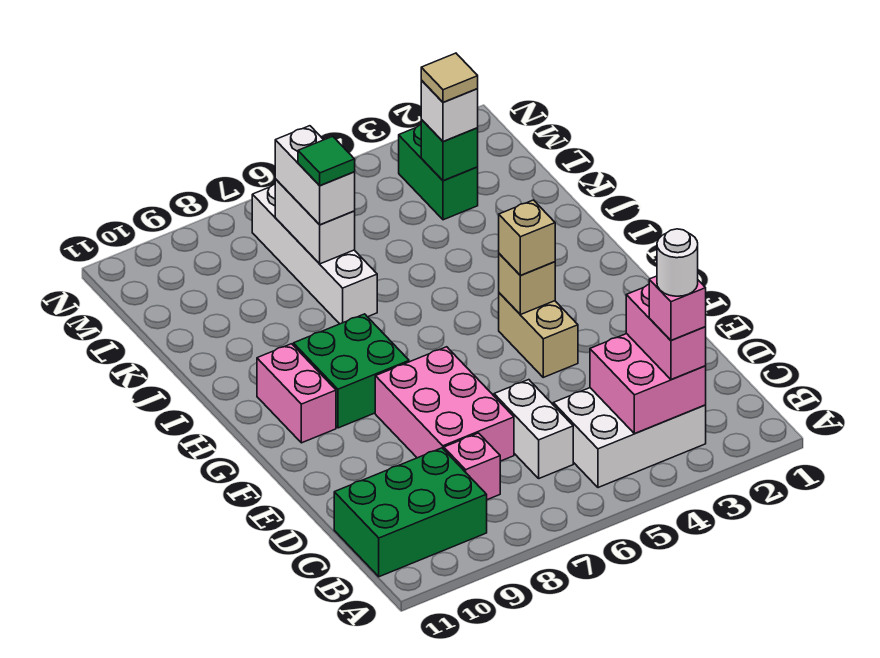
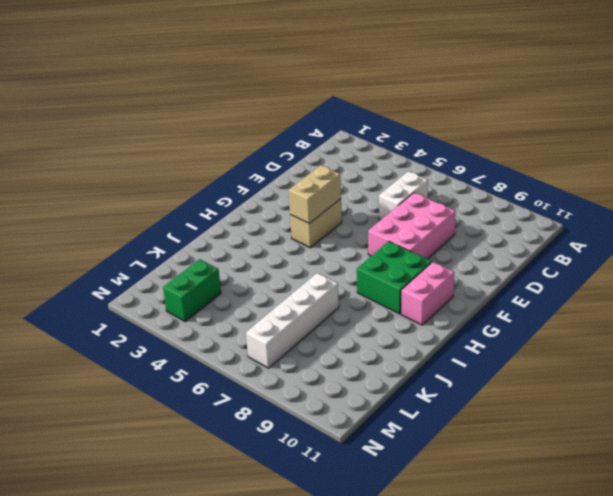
tan brick F4:G4 level 2 -> tan brick G4 level 2
none -> white brick B3:C5 level 1
none -> green brick B9:C11 level 1
none -> pink brick C8 level 1

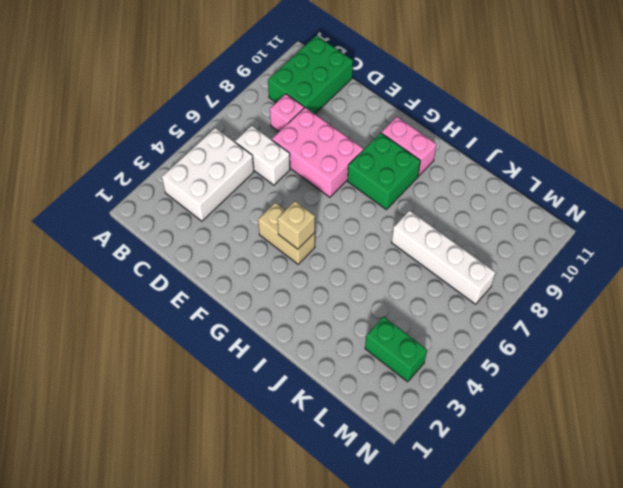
none -> pink brick B3:C4 level 2
none -> white brick K7:L7 level 2
none -> green brick L3 level 2

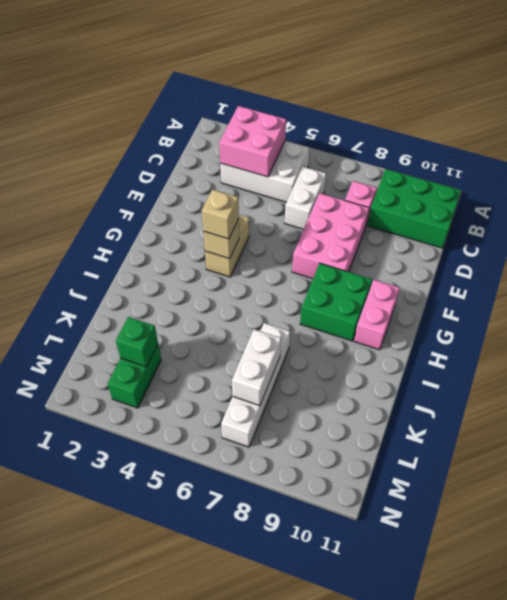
none -> pink brick B3:C3 level 3
none -> white brick K7:L7 level 3
none -> white brick L3 level 3

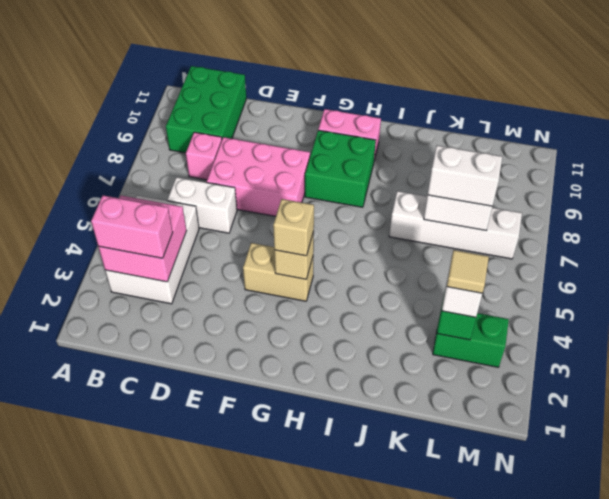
none -> pink brick B3 level 4
none -> green tile K7 level 4
none -> white round brick B3 level 5

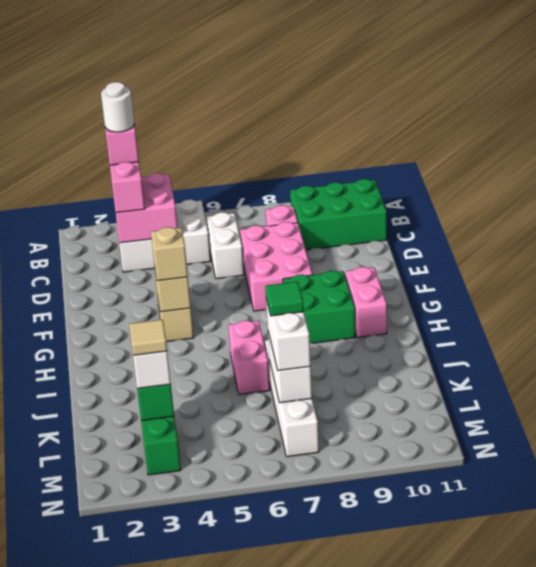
pink brick I6:J6 level 1 -> none

